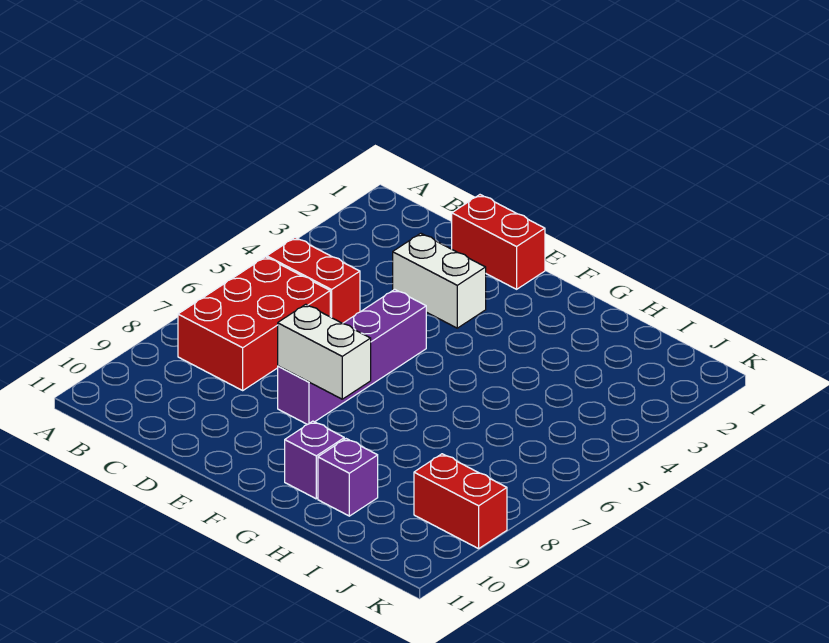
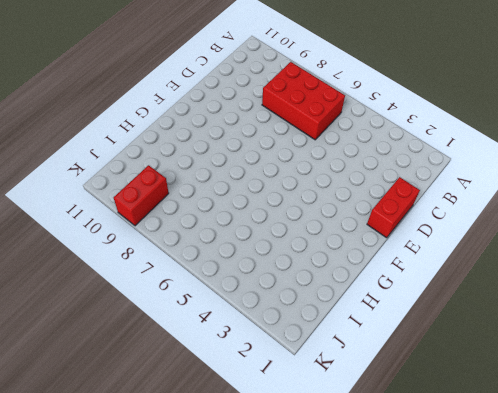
none -> red brick B5:C5 level 1
none -> white brick D3:E3 level 1

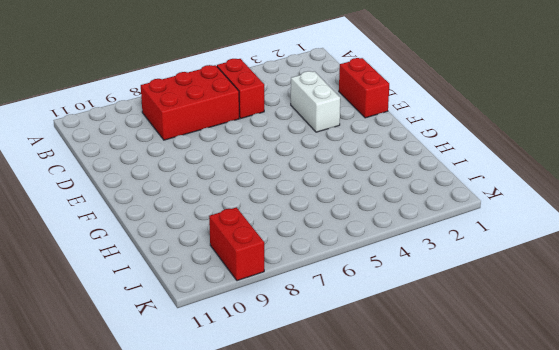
none -> purple brick E5:E8 level 1
none -> purple brick G10 level 1

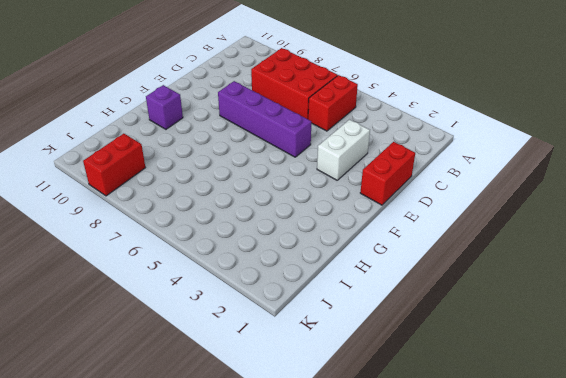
none -> purple brick H10 level 1
none -> white brick E8:F8 level 2

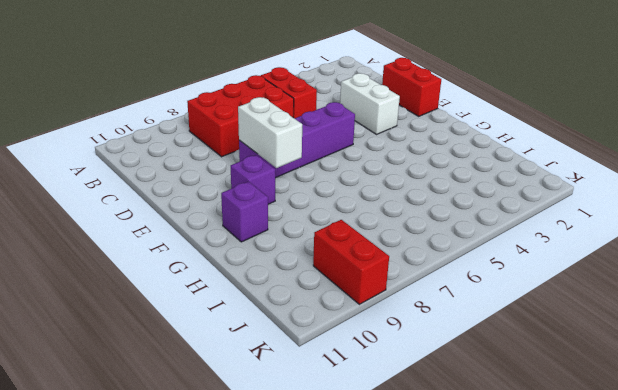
purple brick F9 level 1 -> purple brick H10 level 1

